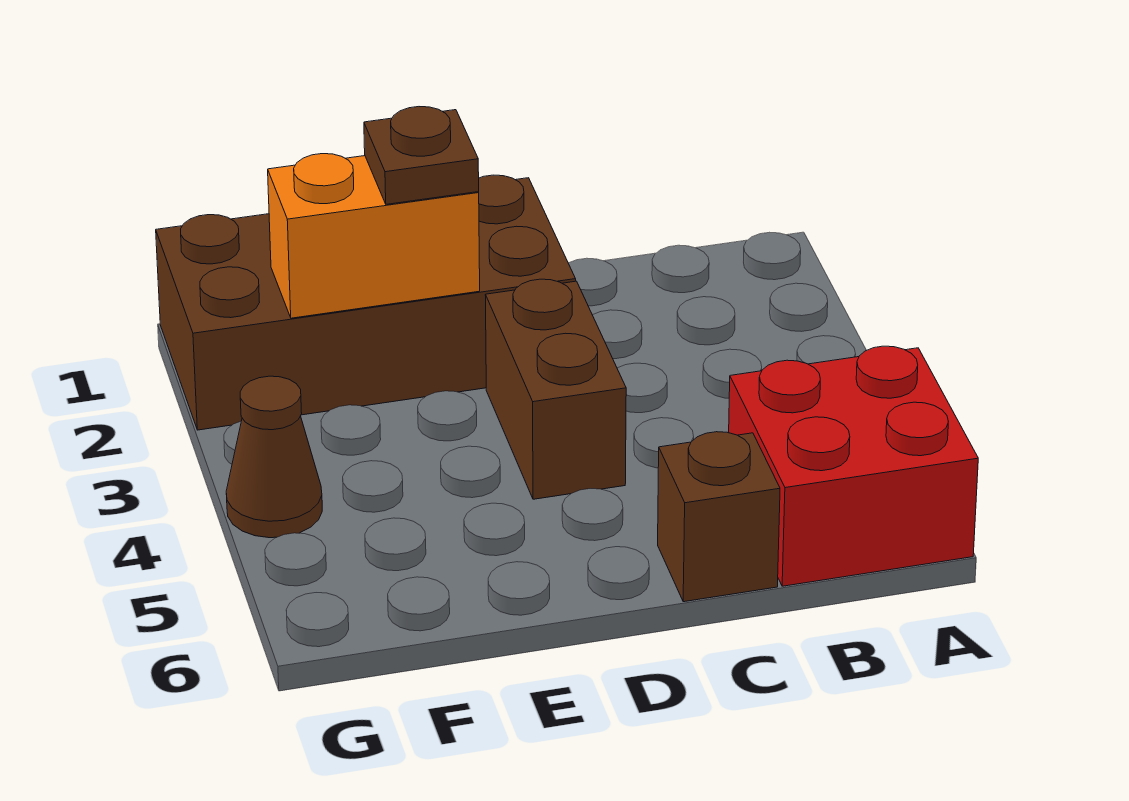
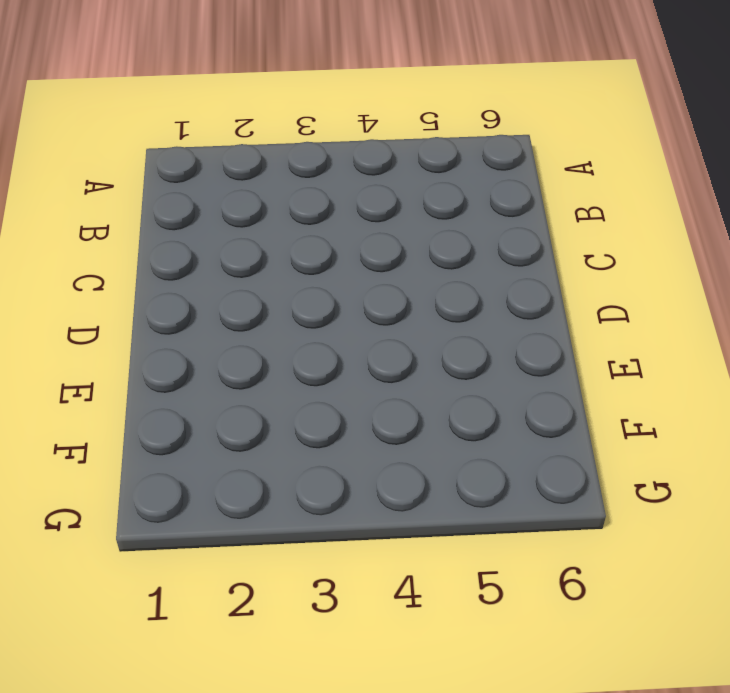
none -> red brick A5:B6 level 1
none -> brown brick C6 level 1

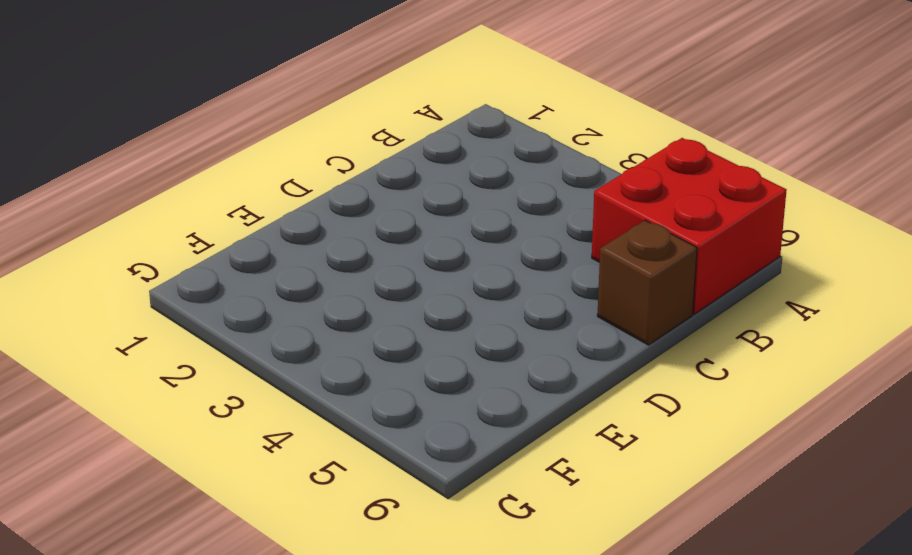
none -> brown brick D1:G2 level 1
none -> brown brick D3:D4 level 1

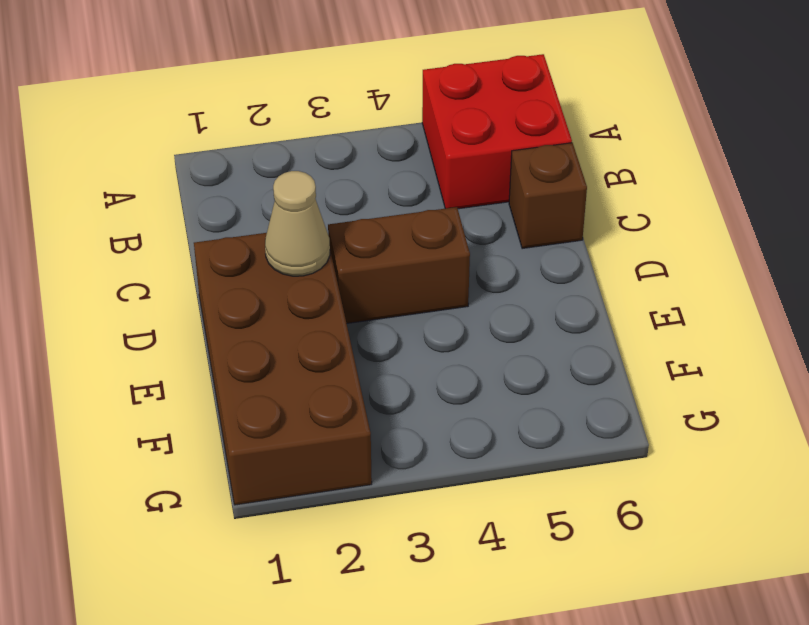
tan cone D2 level 2 -> none
none -> brown cone G4 level 1
none -> orange brick E2:F2 level 2

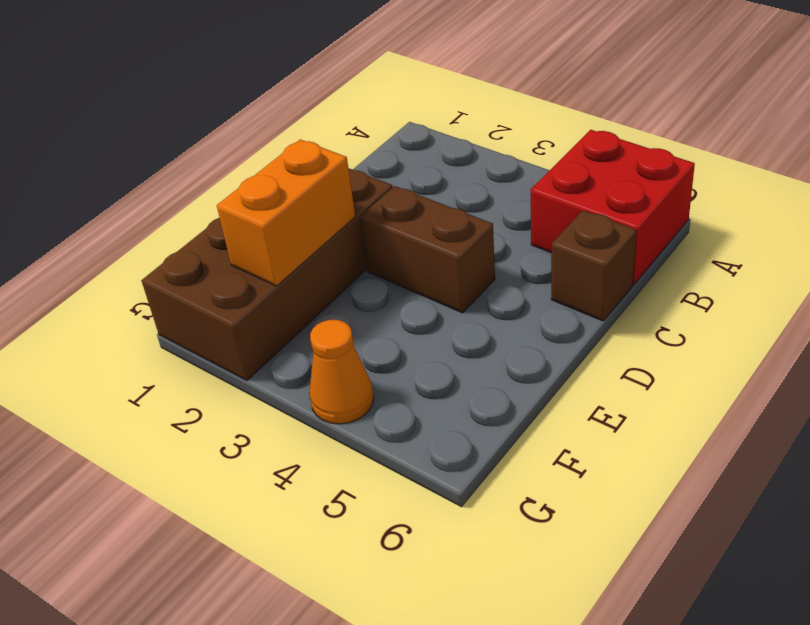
orange cone G4 level 1 -> brown cone G4 level 1
none -> brown plate E2 level 3

